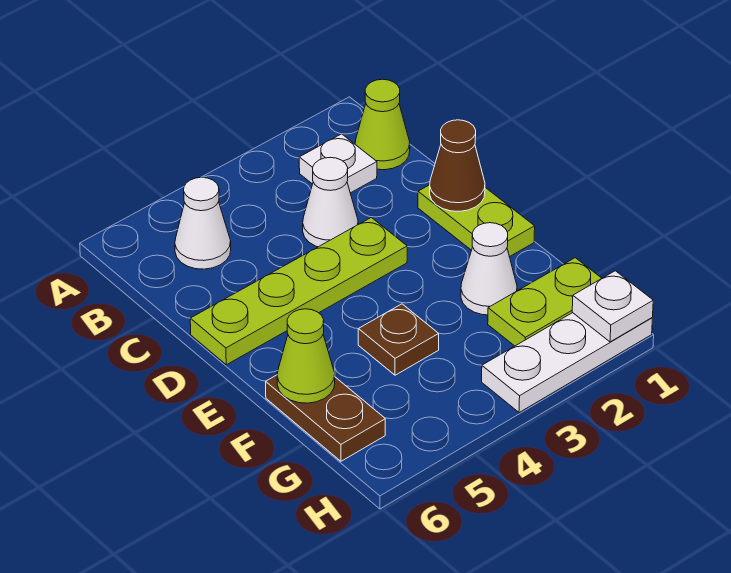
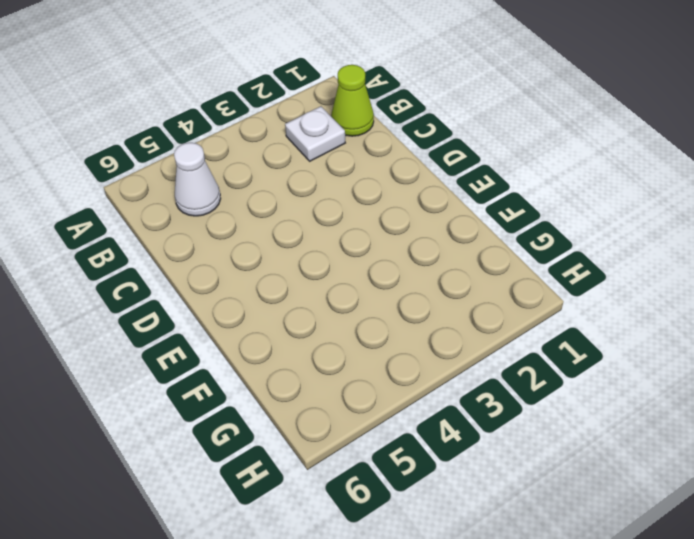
none -> white cone C3 level 1
none -> lime plate D1:E1 level 1
none -> lime plate D3:D6 level 1

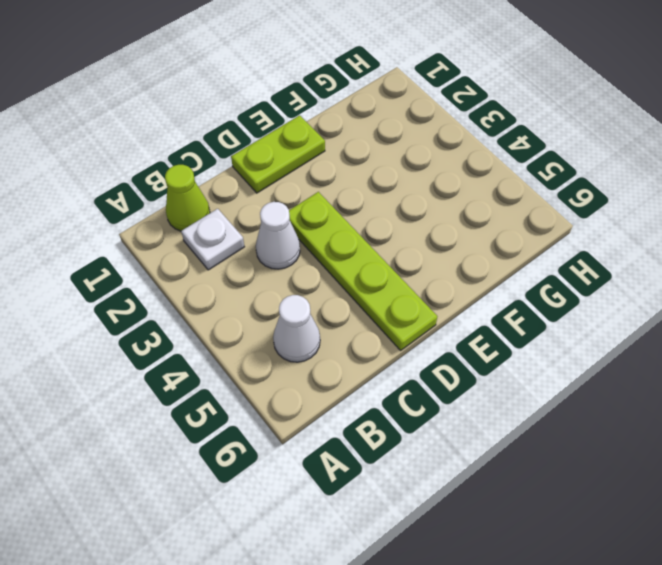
none -> white cone F2 level 1
none -> brown plate F4 level 1
none -> brown plate F6:G6 level 1

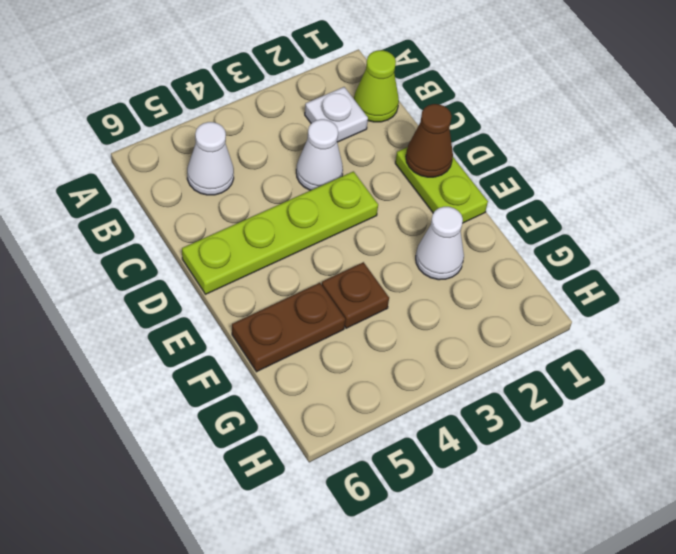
brown plate F5:F6 level 1 -> brown plate F6:G6 level 1
none -> lime plate G1:G2 level 1
none -> white plate H1:H3 level 1
none -> lime cone F6 level 2

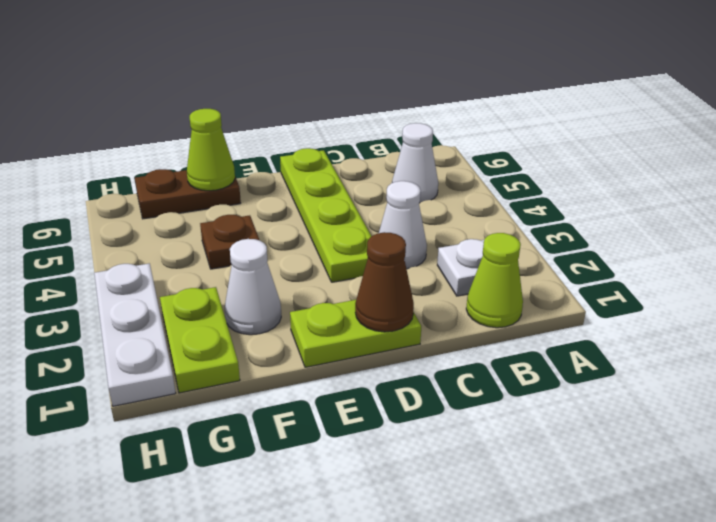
none -> white plate H1 level 2

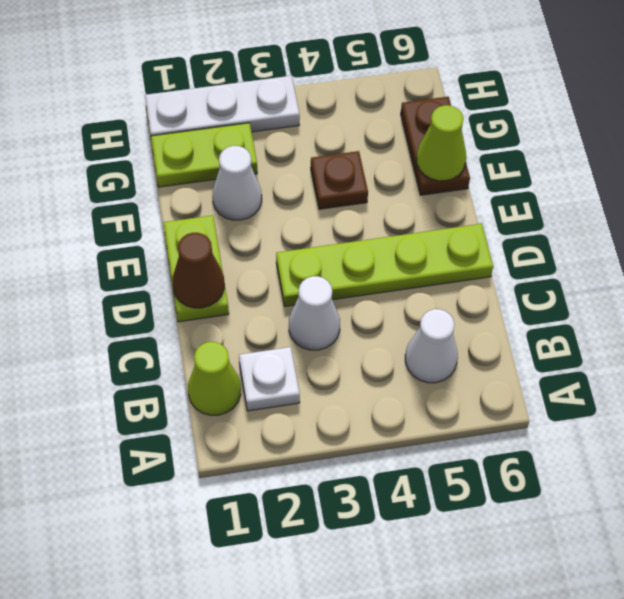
none -> white plate H1 level 2

